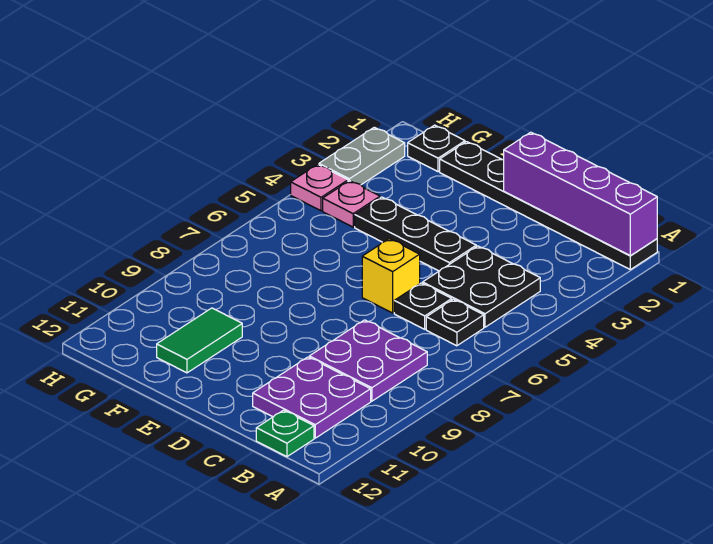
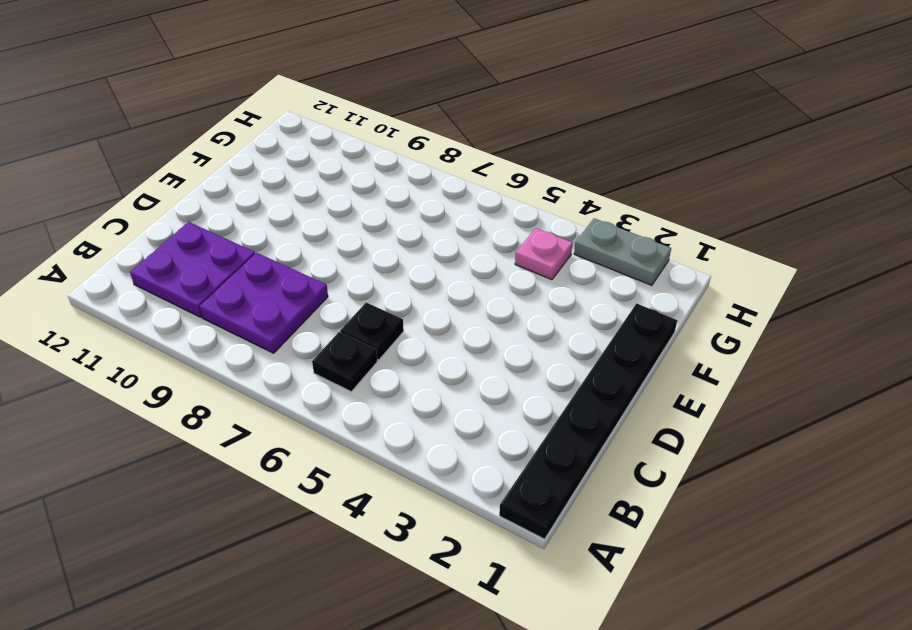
none -> black plate B4:C5 level 1
none -> green plate B12 level 1
none -> black plate D4:F4 level 1

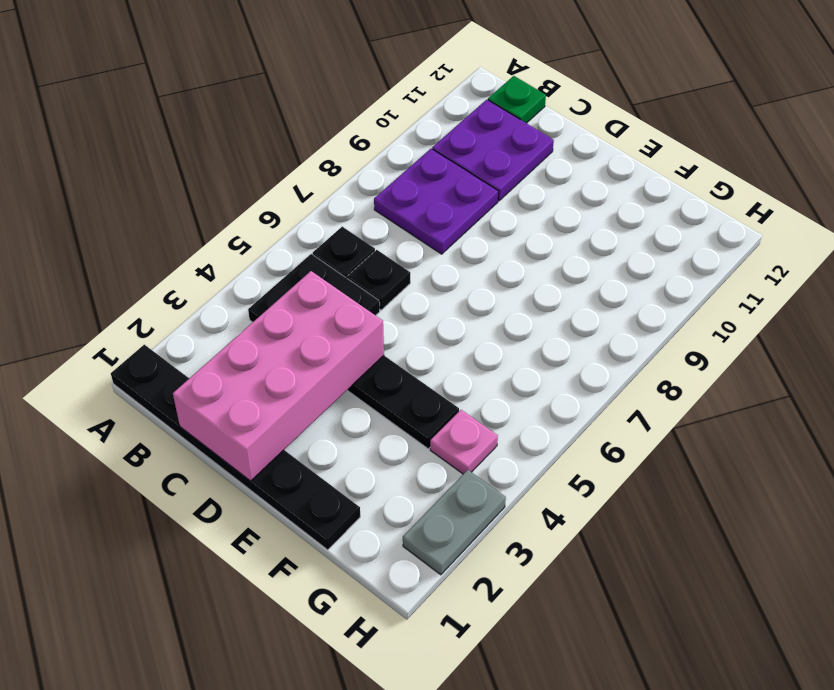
pink brick C1:D4 level 2 -> purple brick A1:D1 level 2
none -> yellow brick D6 level 1
none -> green tile F10:F11 level 1
none -> black plate G1 level 1

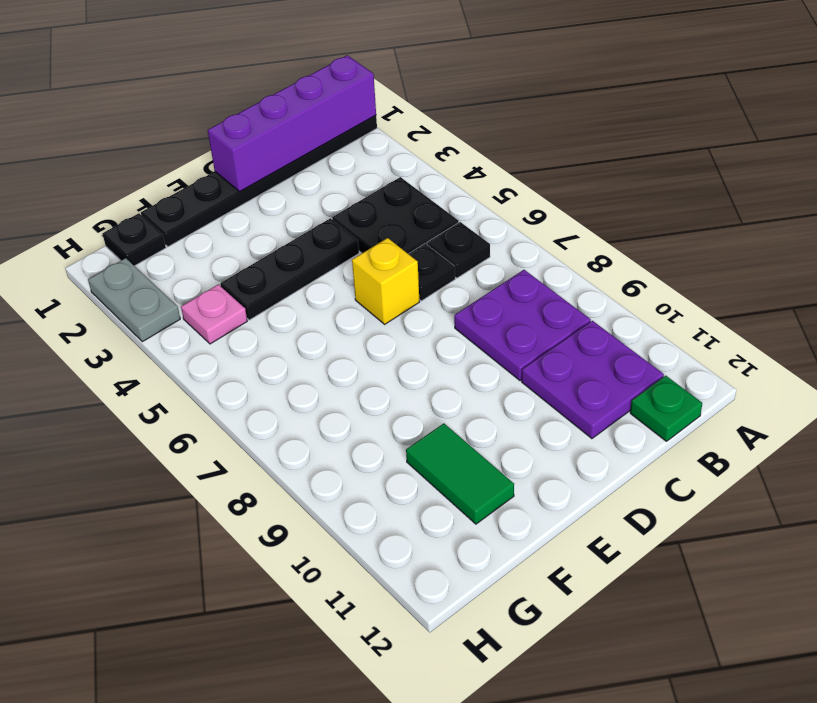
none -> pink plate H4 level 1

